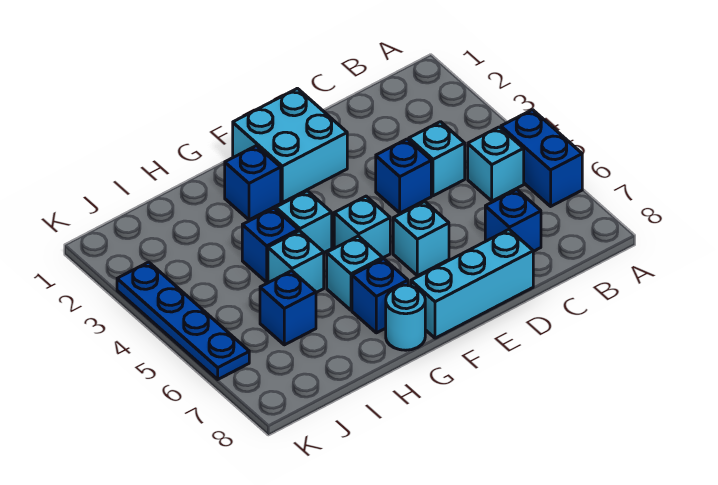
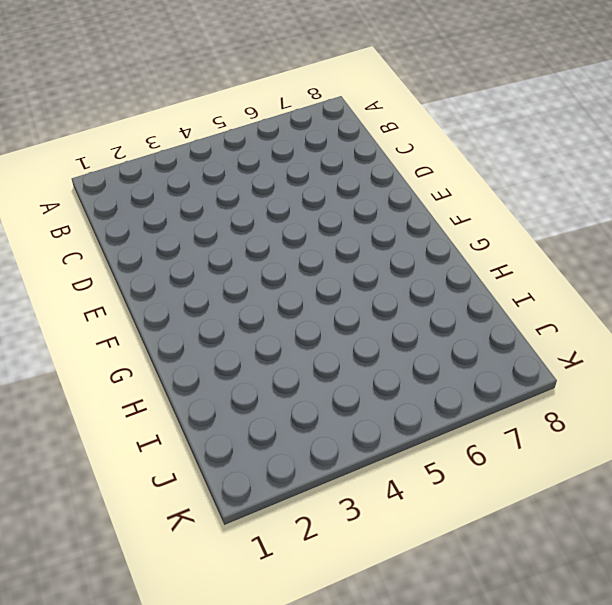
none -> blue brick A5:A6 level 1
none -> cyan brick B5 level 1
none -> cyan brick C4 level 1

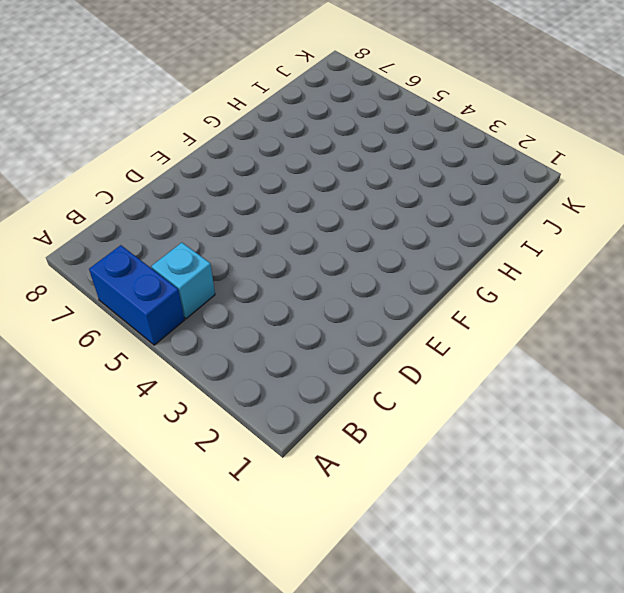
none -> cyan brick C4 level 1
none -> blue brick C7 level 1
none -> blue brick D4 level 1

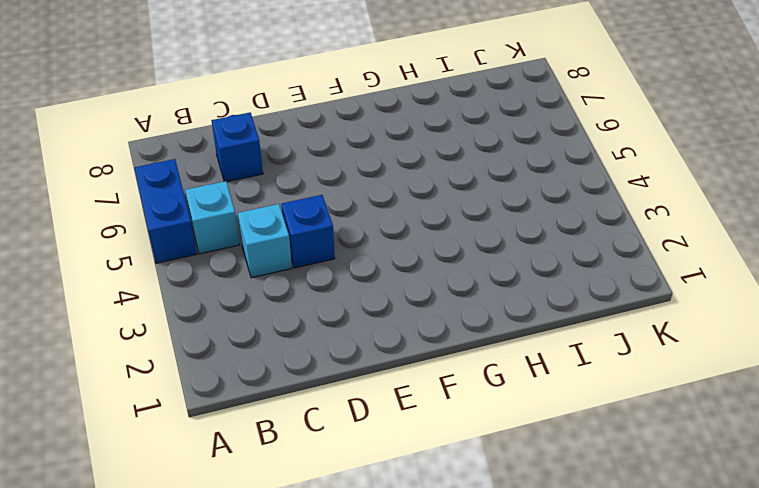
none -> cyan brick D8:F8 level 1
none -> cyan brick E1:F2 level 1
none -> cyan brick E6 level 1

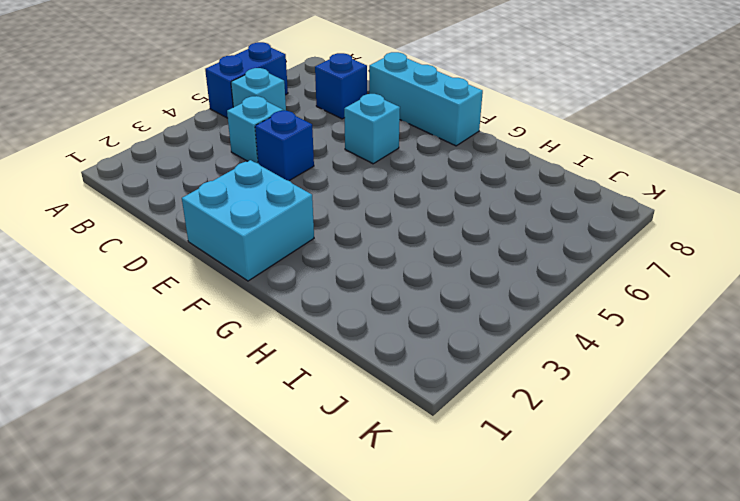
none -> cyan brick F5 level 1
none -> blue brick G2 level 1
none -> cyan brick G4 level 1

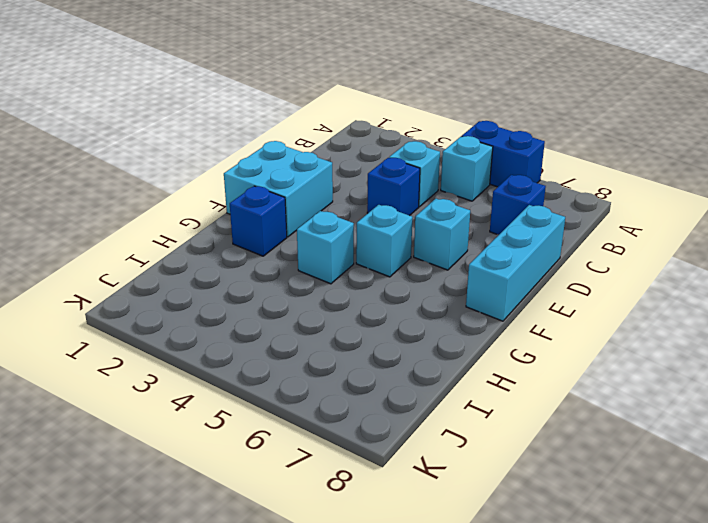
none -> cyan brick G6 level 1
none -> blue brick G7 level 1
none -> cyan round brick G8 level 1

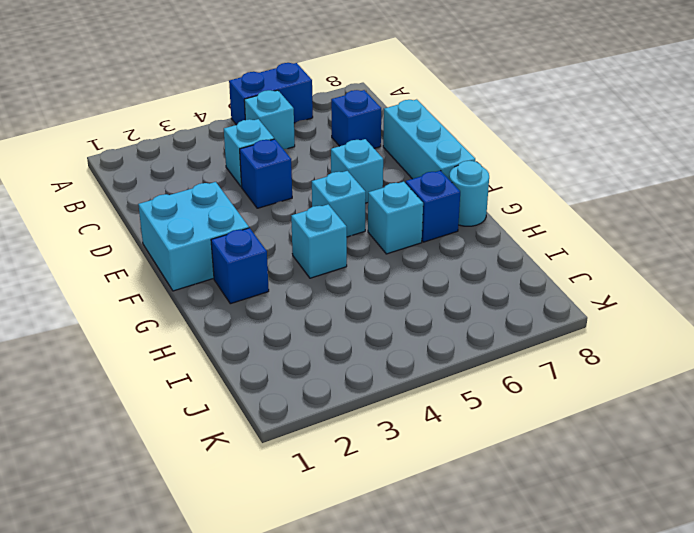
none -> blue brick H4 level 1
none -> cyan brick H5 level 1
none -> blue brick I6 level 1

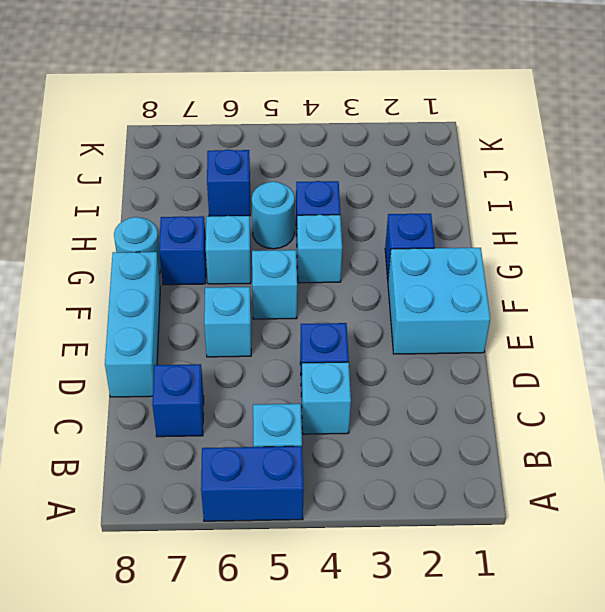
cyan round brick H5 level 1 -> cyan brick H5 level 1
none -> blue plate K3:K6 level 1

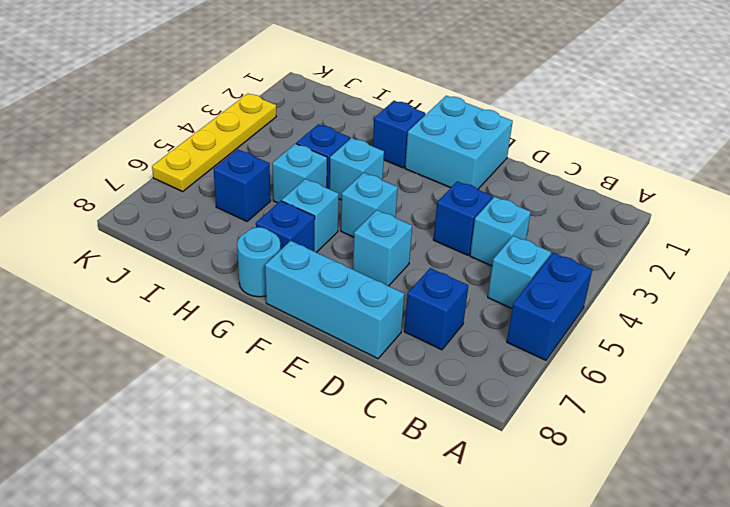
yellow plate K3:K6 level 1 -> blue plate K3:K6 level 1

